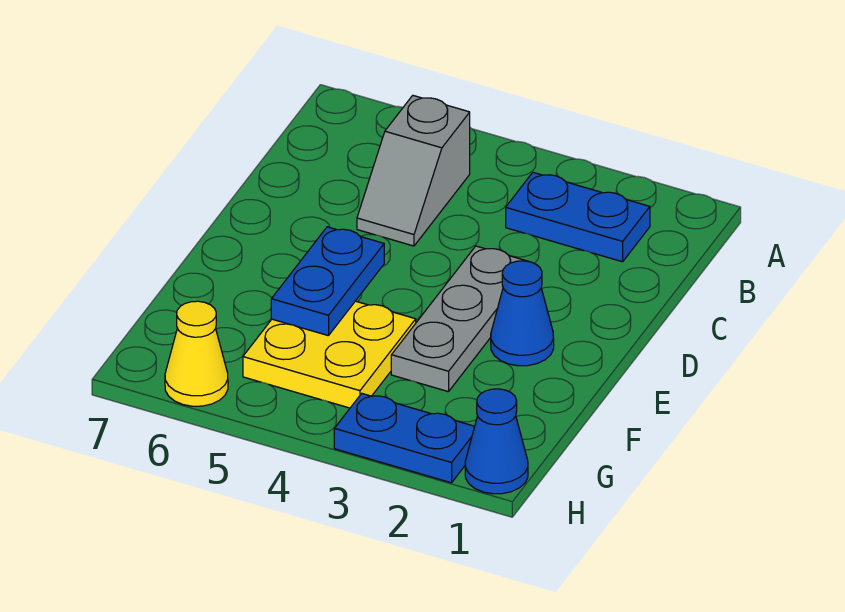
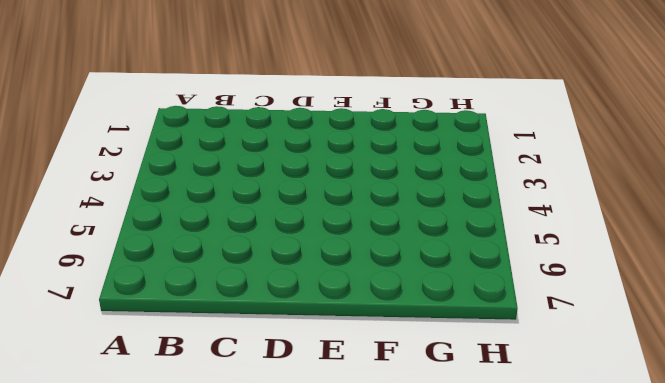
none -> blue plate B2:B3 level 1
none -> grey slope B5:C5 level 1 top B

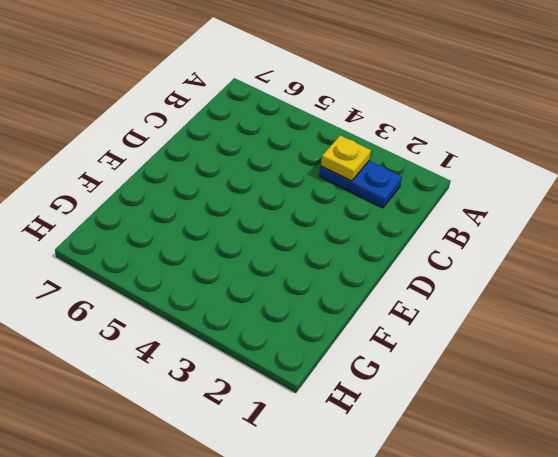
yellow plate B3 level 2 -> none
none -> grey slope B5:C5 level 1 top B
none -> grey plate D3:F3 level 1

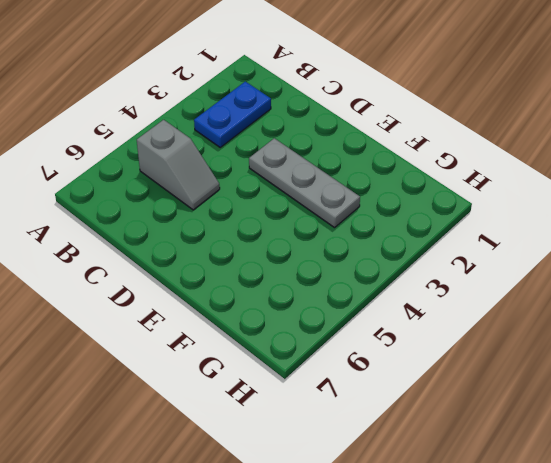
none -> blue cone E2 level 1
none -> yellow plate F4:G5 level 1

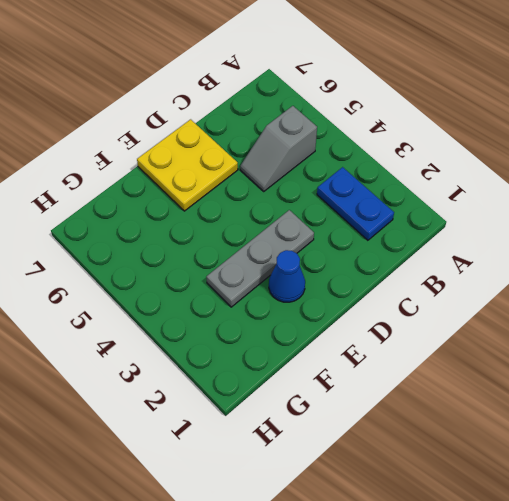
yellow plate D6:E7 level 1 -> yellow plate F4:G5 level 1
none -> blue cone H1 level 1
none -> blue plate H2:H3 level 1

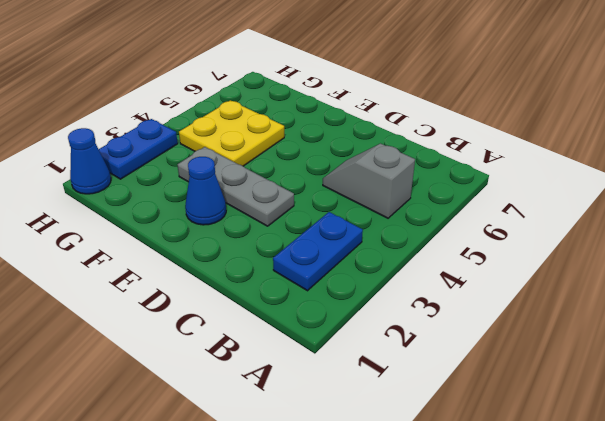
none -> yellow cone H6 level 1
none -> blue plate E5:F5 level 2

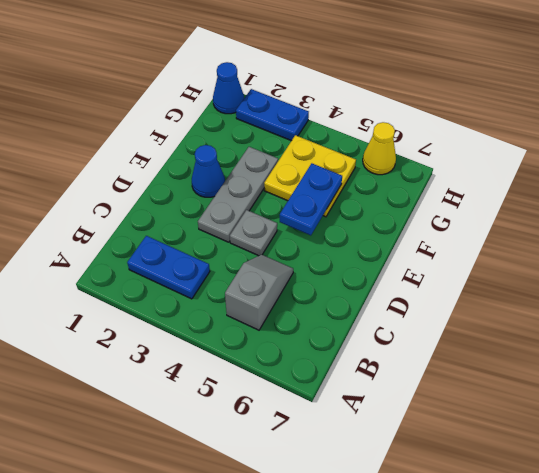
grey plate D4 level 1 -> none

